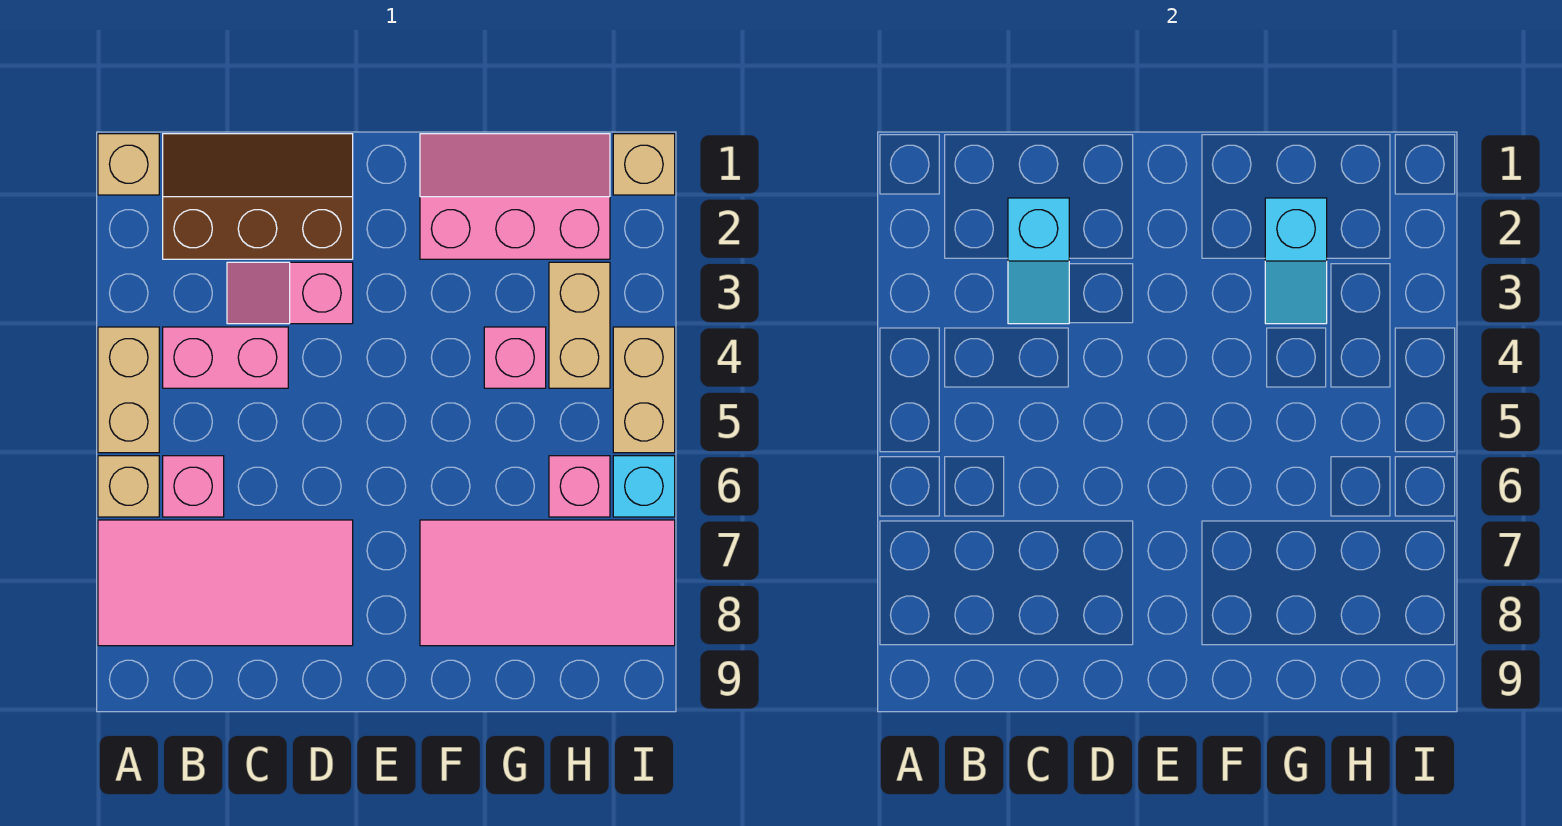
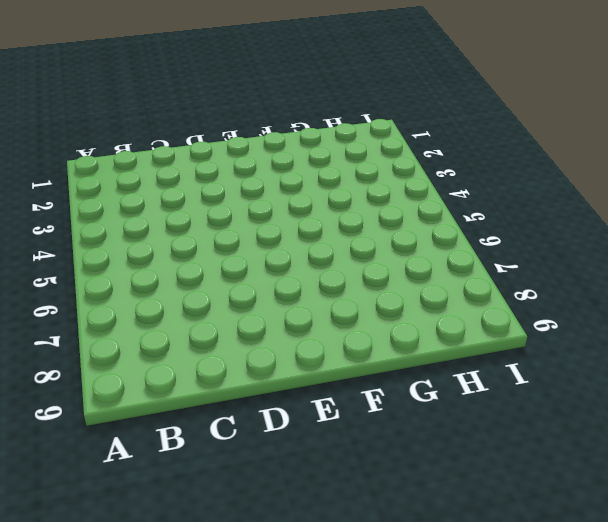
none -> tan brick A1 level 1
none -> tan brick A4:A5 level 1
none -> tan brick A6 level 1

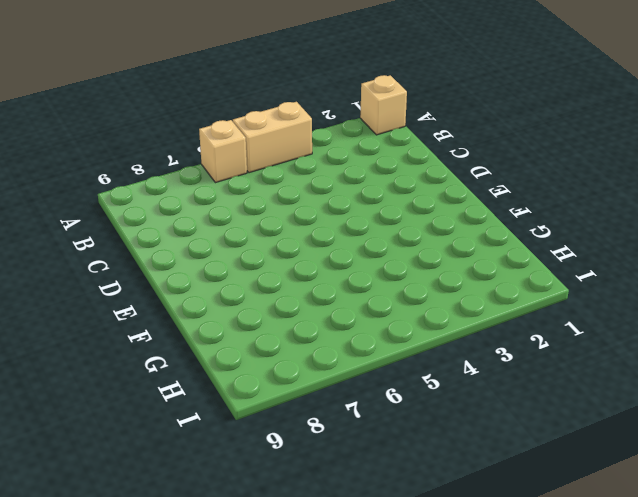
none -> pink tile A7:D8 level 1
none -> brown slope B1:D2 level 1 top 2
none -> pink brick B4:C4 level 1

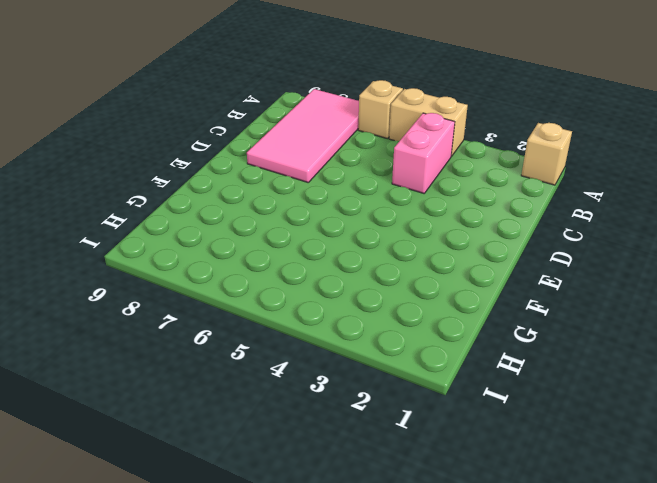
none -> brown slope B1:D2 level 1 top 2
none -> pink brick B6 level 1
none -> pink slope C3:D3 level 1 top D

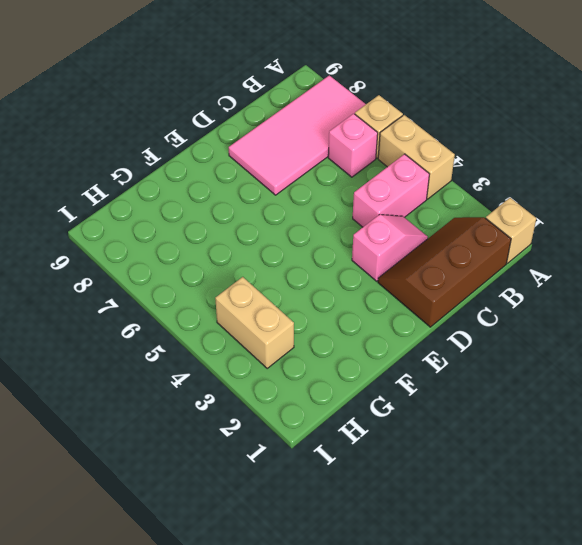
brown slope B1:D2 level 1 top 1 -> brown slope B1:D2 level 1 top 2
none -> pink slope F1:H2 level 1 top 2
none -> pink tile F7:I8 level 1
none -> pink brick G4 level 1

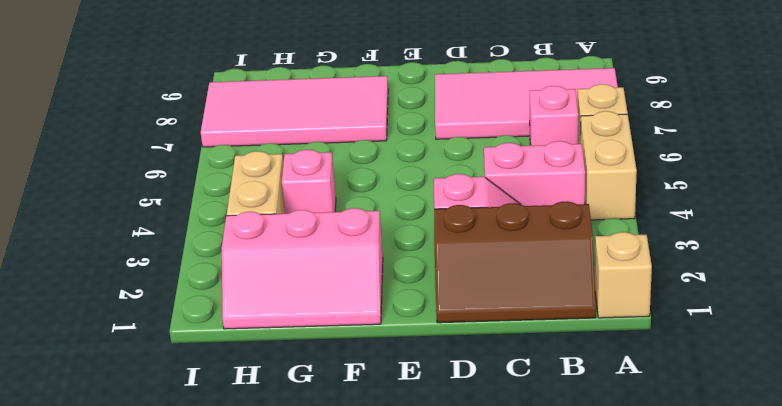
none -> pink brick H6 level 1
none -> tan brick I1 level 1
none -> tan brick I4:I5 level 1

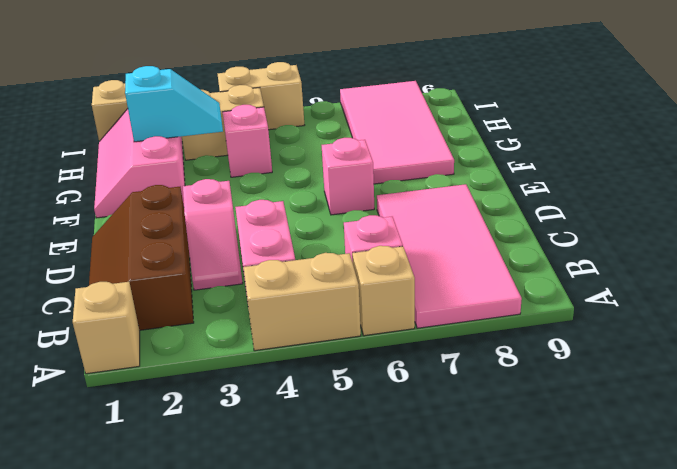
pink brick E6 level 1 -> pink brick H6 level 1
none -> cyan brick I6 level 1
none -> cyan slope C2:C3 level 2 top 2

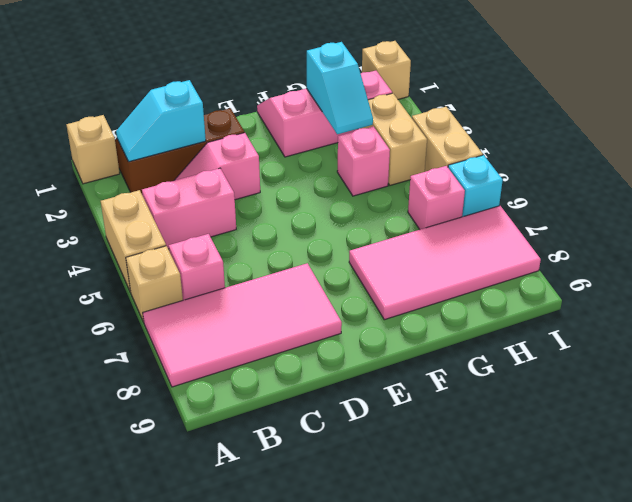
cyan slope B2:C2 level 2 top C -> cyan slope C2:C3 level 2 top 2

